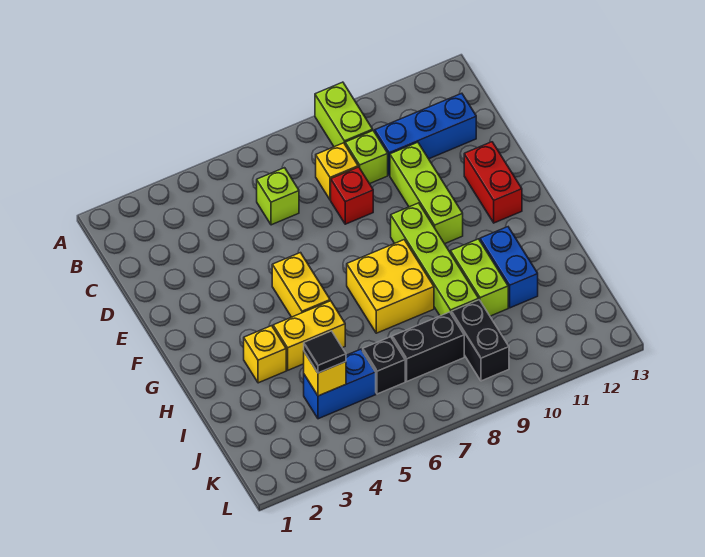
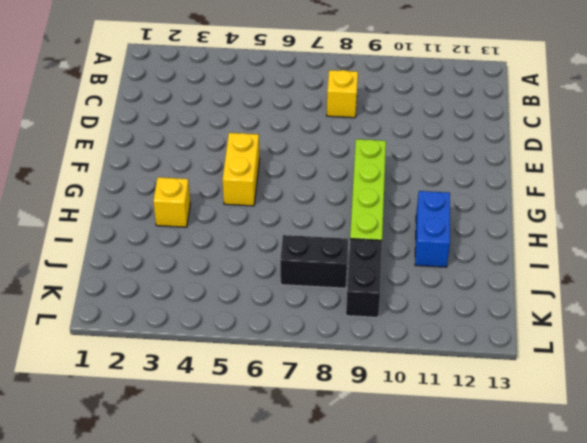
none -> lime brick A9:B9 level 1
none -> lime brick C6 level 1
none -> lime brick C9 level 1

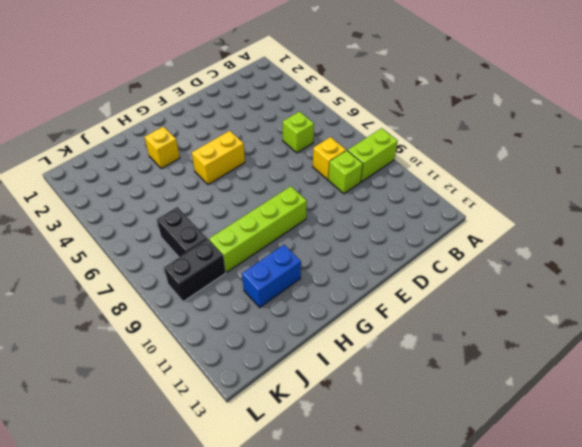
none -> blue brick C10:C12 level 1
none -> red brick D8 level 1
none -> lime brick D10:F10 level 1

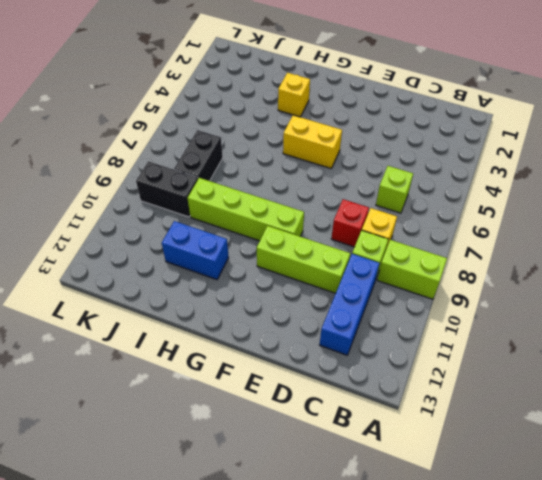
none -> red brick E12:F12 level 1
none -> yellow brick G7:H8 level 1
none -> yellow brick H4:H5 level 1

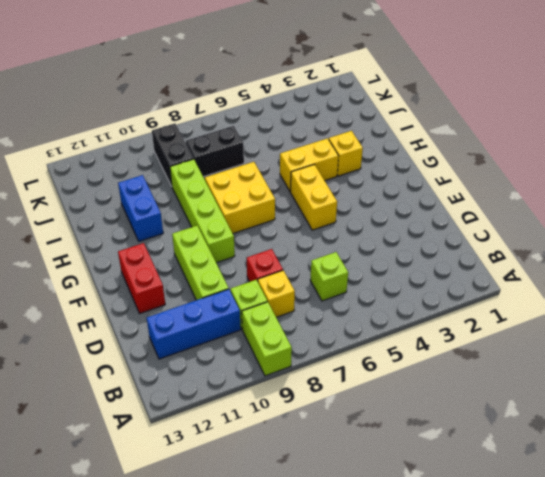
none -> lime brick H10:I10 level 1
none -> blue brick J4:J5 level 1
none -> black brick J6 level 1

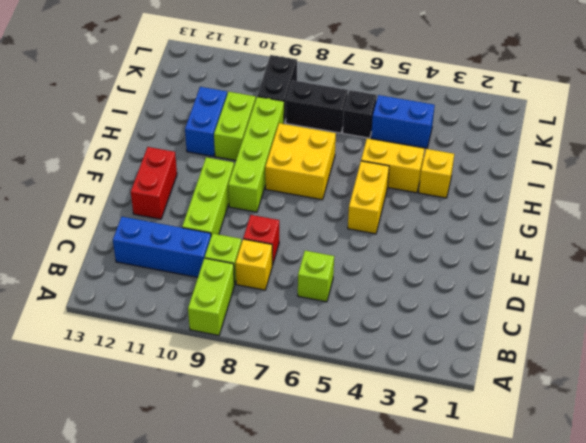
none -> yellow brick J4 level 2
none -> black tile J4 level 3

